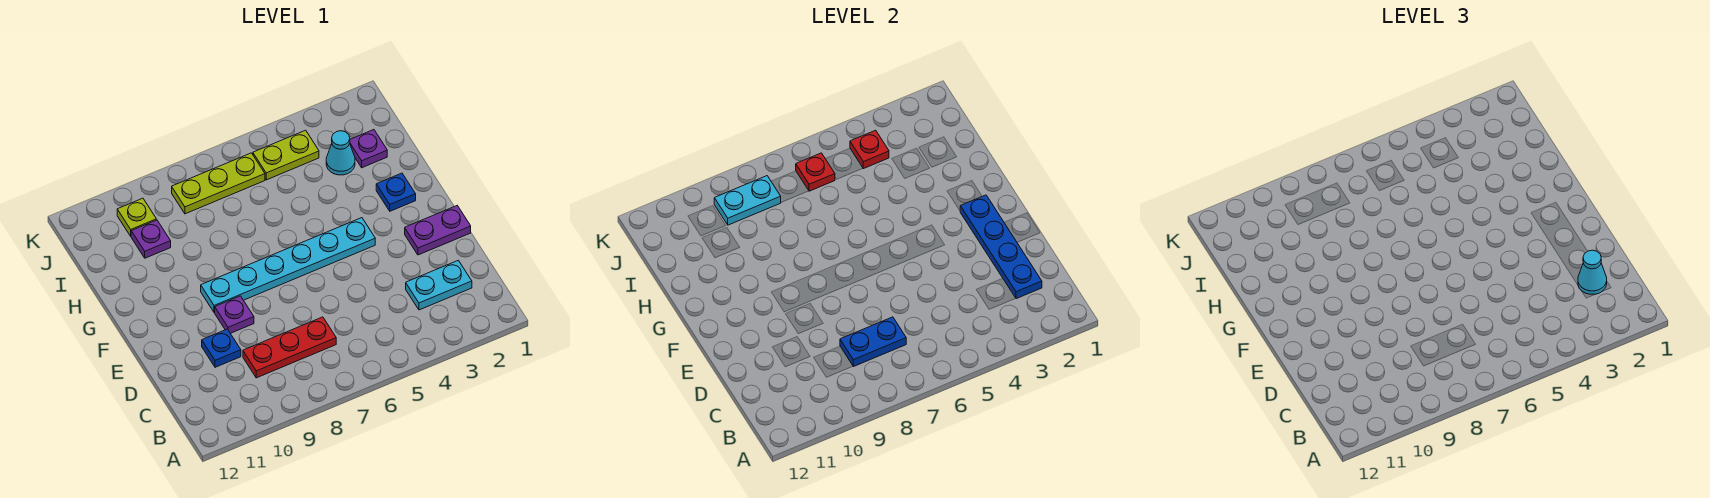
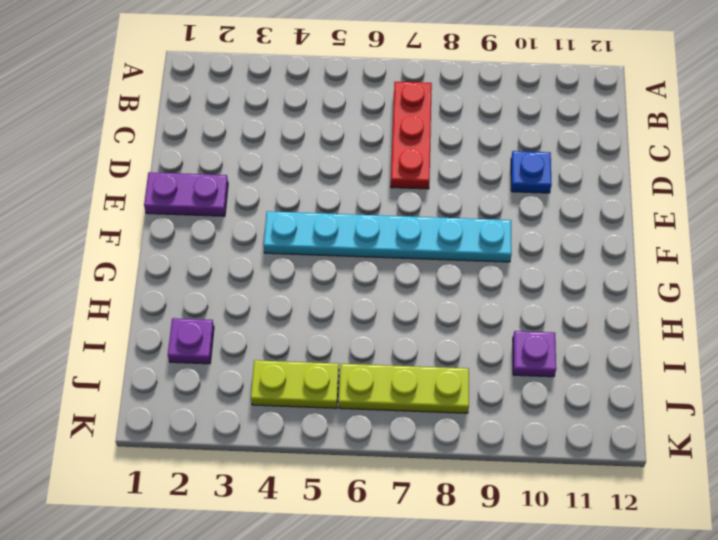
red plate B7:D7 level 1 -> red plate C7:C9 level 1
none -> cyan plate C2:C3 level 1
none -> purple plate E9 level 1
none -> blue plate G2 level 1

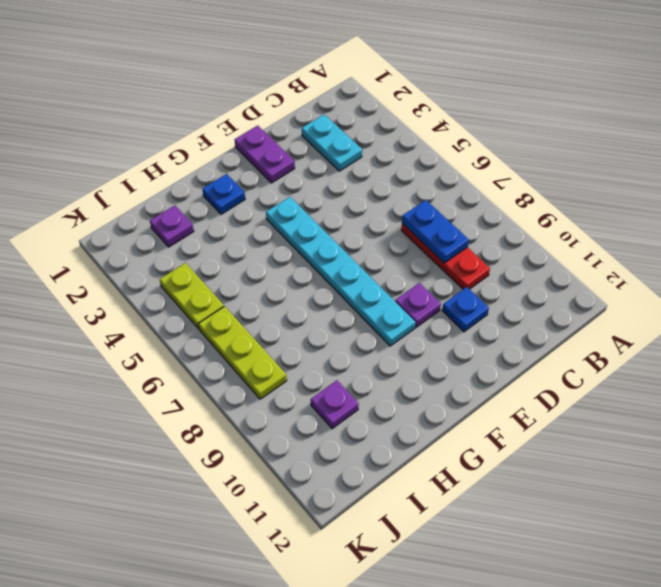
none -> cyan cone I3 level 1
none -> lime plate J10 level 1
none -> blue plate C2:F2 level 2

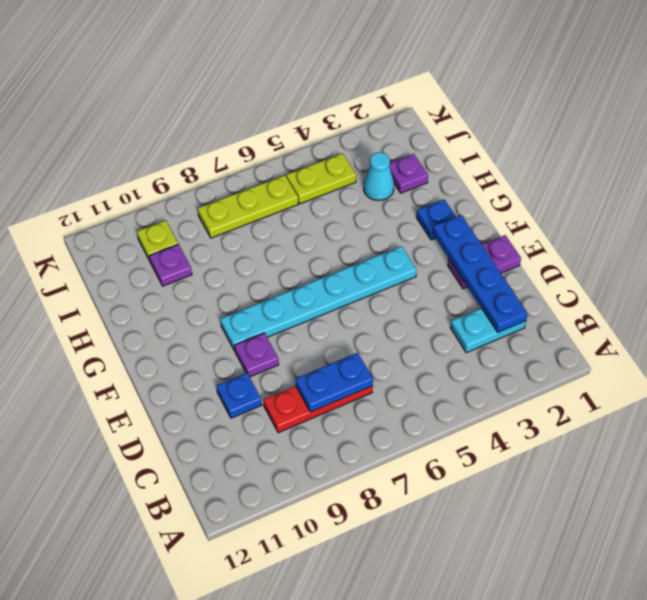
none -> red plate J4 level 2
none -> red plate J6 level 2
none -> cyan plate J8:J9 level 2

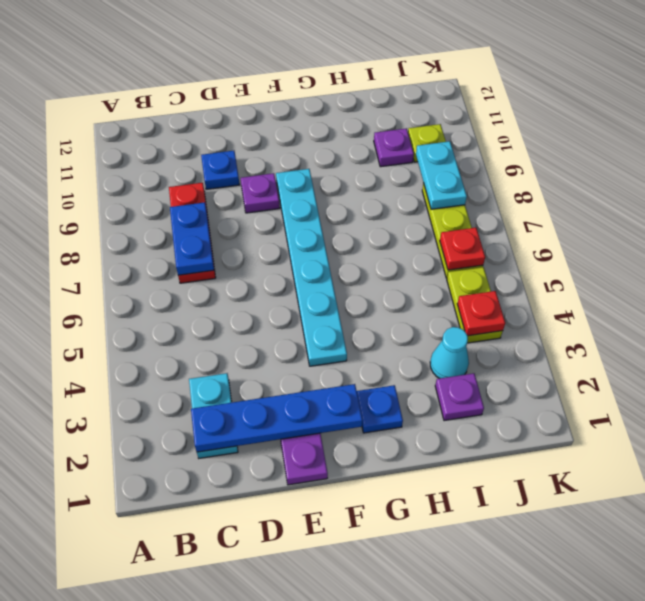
none -> cyan cone C2 level 3

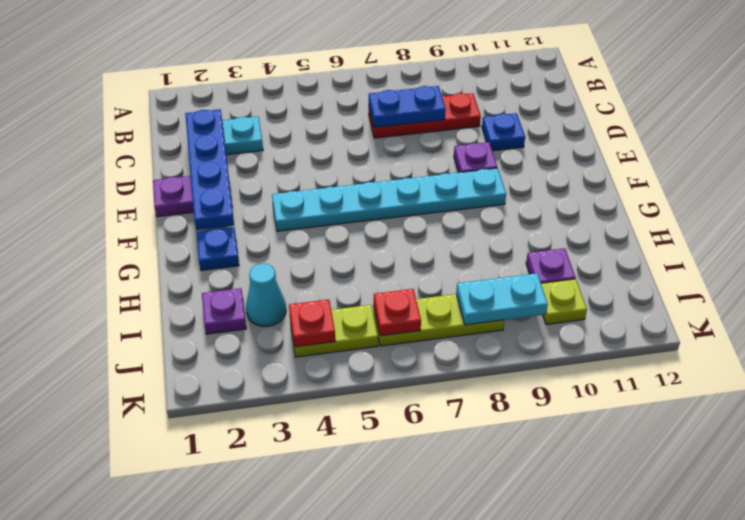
none -> cyan cone C2 level 3

